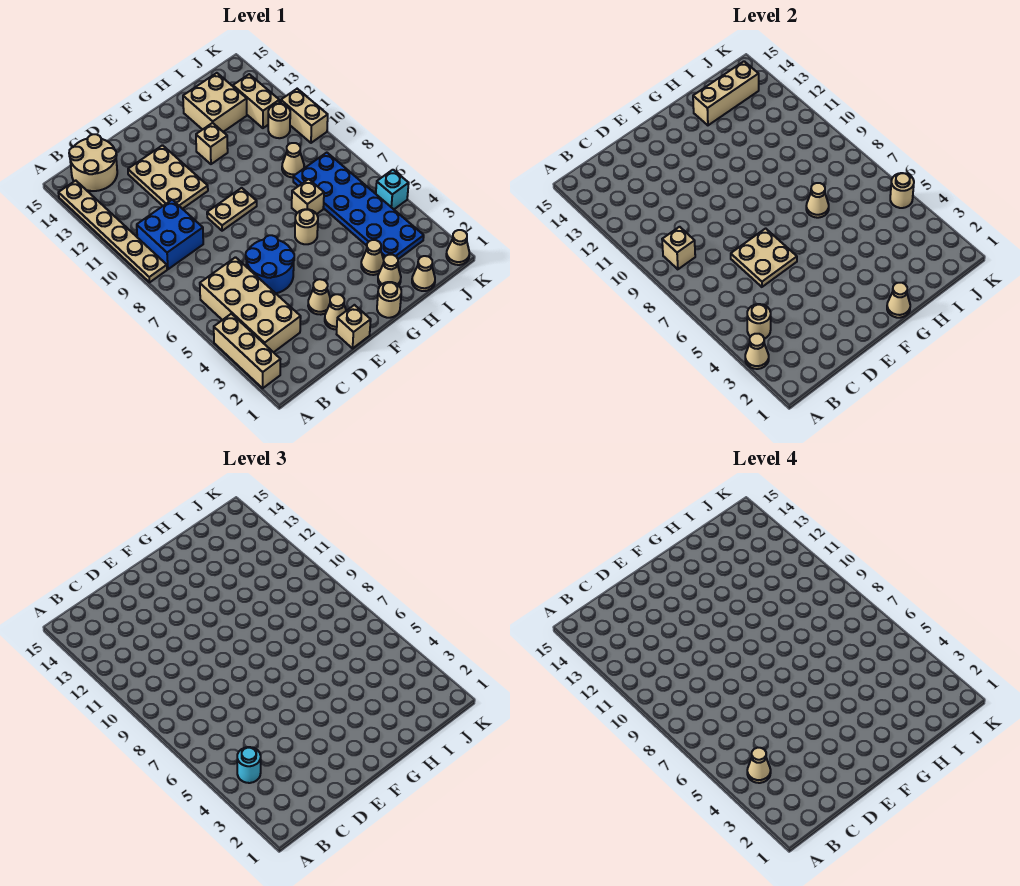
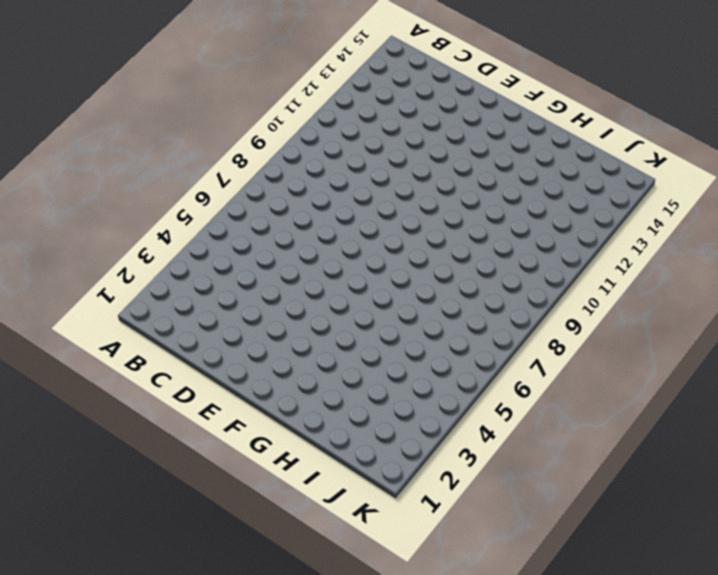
none -> tan brick A2:A4 level 1
none -> tan plate A9:A14 level 1
none -> tan brick B3:C6 level 1
none -> blue brick B9:C10 level 1

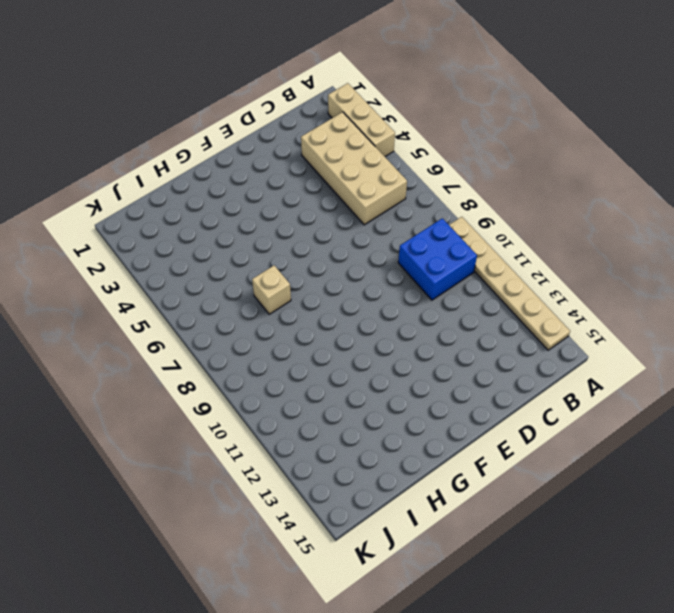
none -> tan round brick B14:C15 level 1
none -> blue round brick D5:E6 level 1
none -> tan plate D11:E13 level 1
none -> tan brick E1 level 1

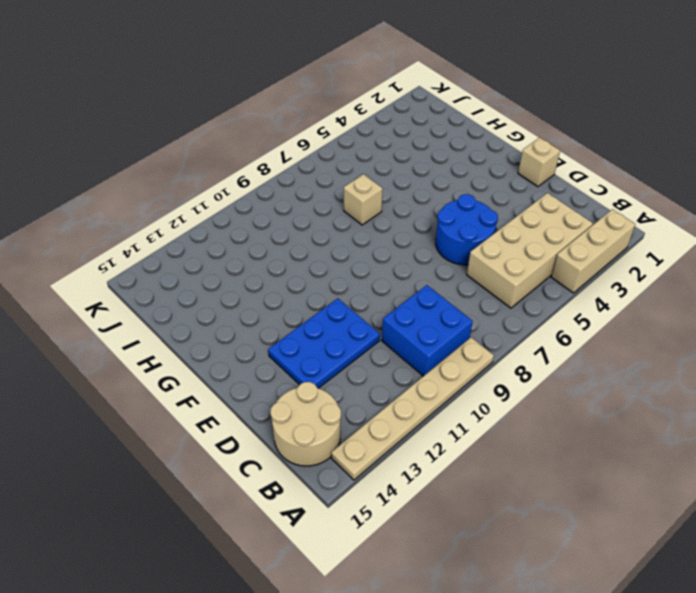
blue plate D11:E13 level 1 -> tan plate D11:E13 level 1
none -> tan cone E2 level 1
none -> tan cone E3 level 1
none -> tan plate E9:F9 level 1
none -> tan round brick G1 level 1

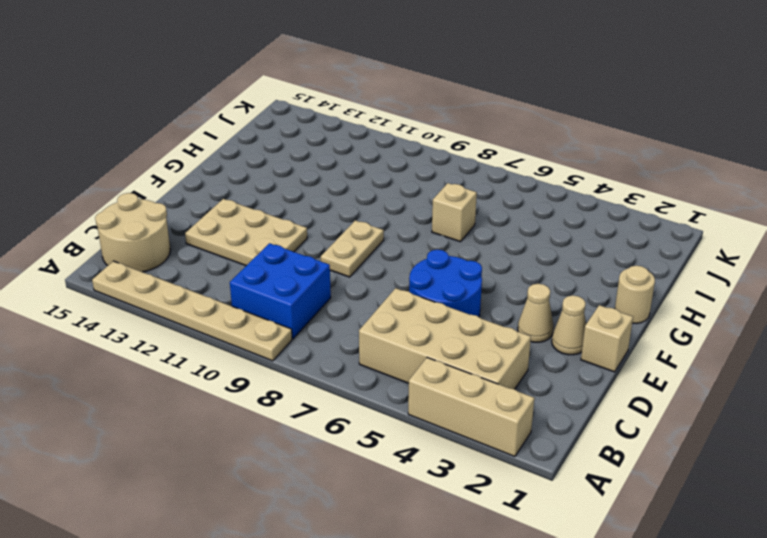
none -> tan round brick G6 level 1
none -> tan brick G12 level 1
none -> tan cone H2 level 1
none -> tan cone H3 level 1

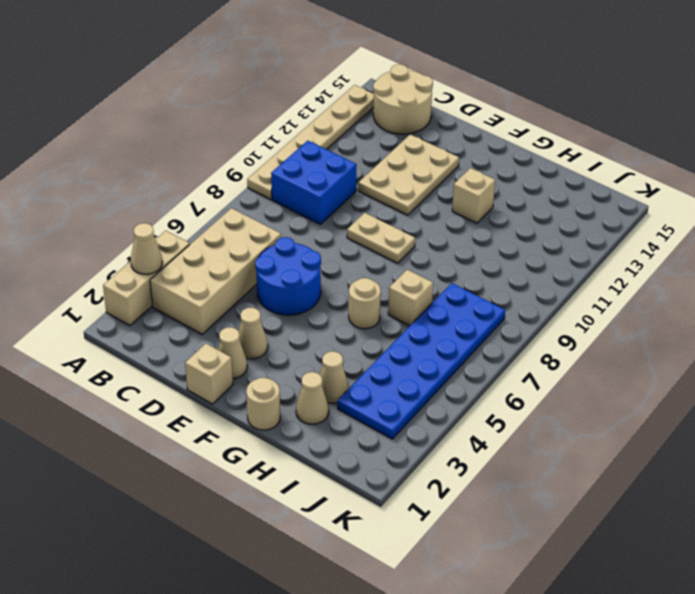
none -> tan brick H13:I14 level 1
none -> tan cone I1 level 1
none -> tan cone I9 level 1
none -> tan round brick J11 level 1

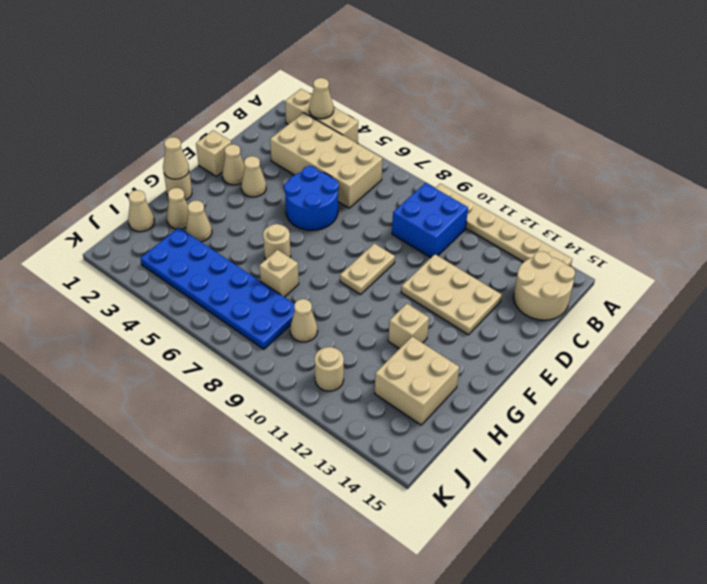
none -> tan brick J12:J13 level 1
none -> tan cone K1 level 1
none -> cyan brick K5 level 1
none -> tan brick K10:K11 level 1

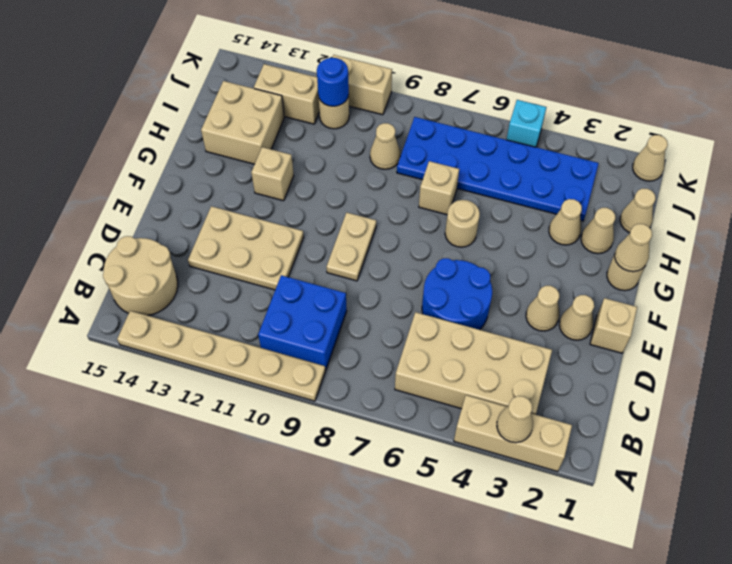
blue round brick J11 level 2 -> none
none -> tan round brick B4 level 2
none -> tan brick B9 level 2
none -> tan plate D6:E7 level 2
none -> tan cone H7 level 2

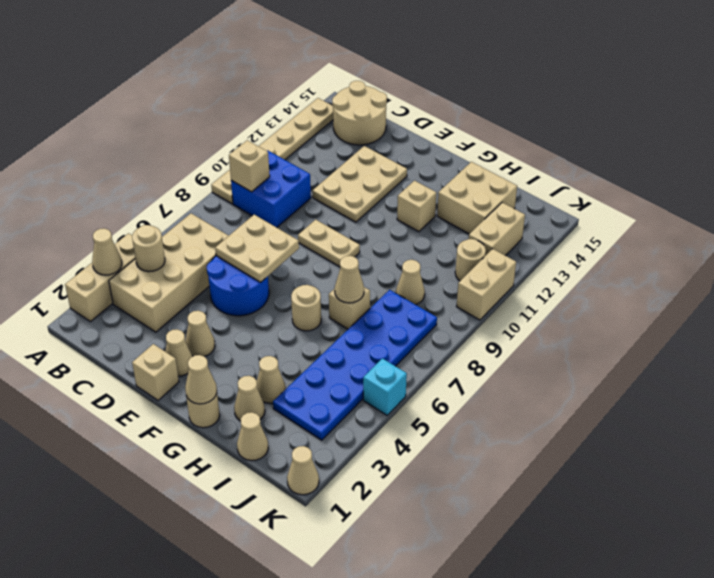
none -> tan brick H14:J14 level 2
none -> tan round brick K5 level 2
none -> cyan round brick B4 level 3
none -> tan cone B4 level 4

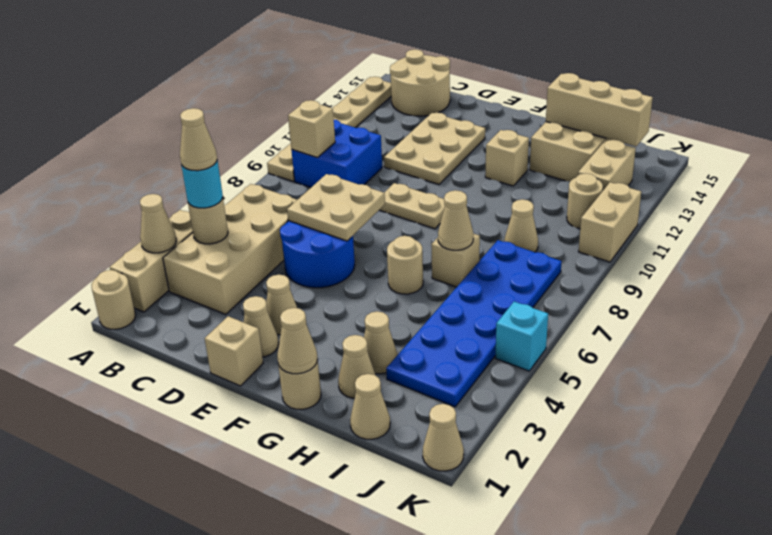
tan round brick A1 level 1 -> tan round brick K5 level 2

